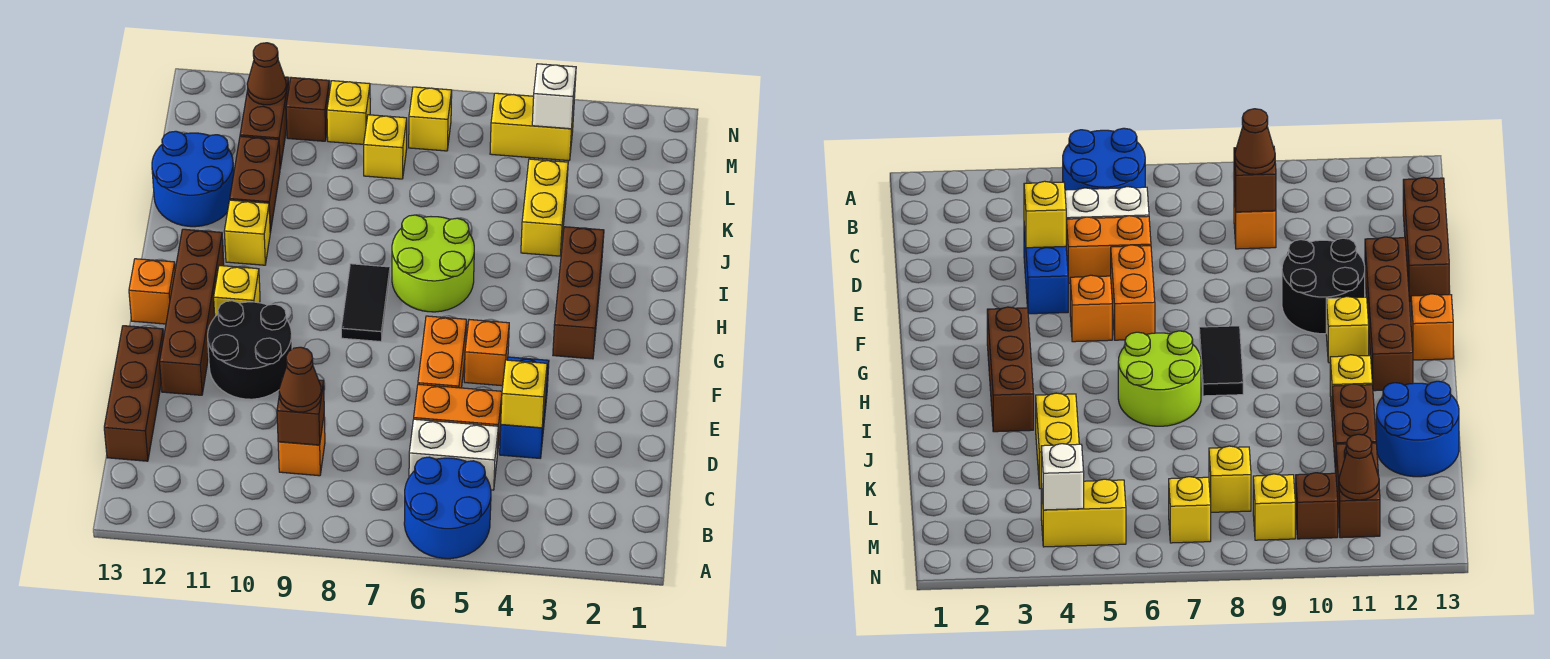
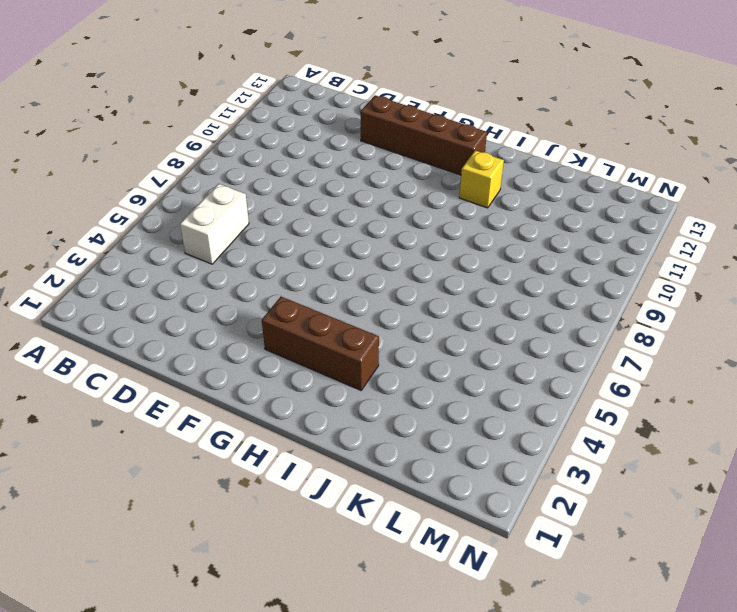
none -> blue round brick A5:B6 level 1
none -> orange brick C9 level 1
none -> brown brick C13:E13 level 1
none -> blue brick D4:E4 level 1

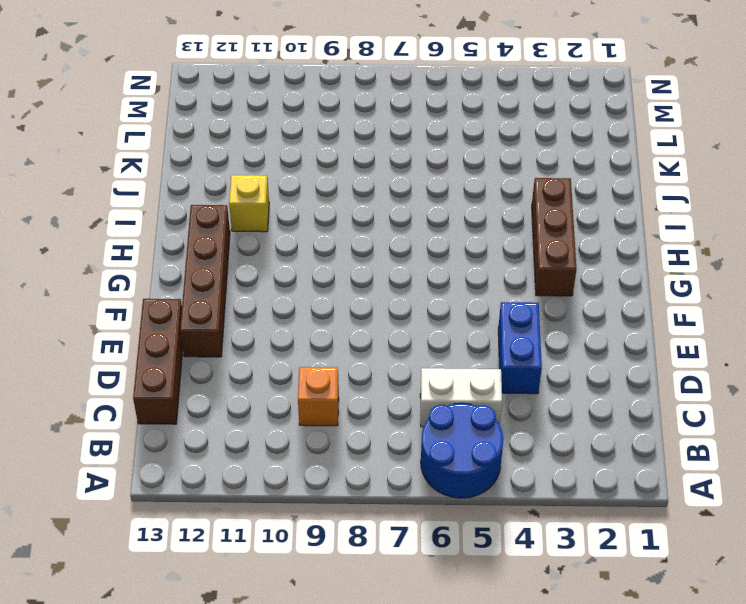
none -> orange brick D5:D6 level 1
none -> orange brick E6:F6 level 1
none -> black round brick E10:F11 level 1
none -> orange brick F5 level 1

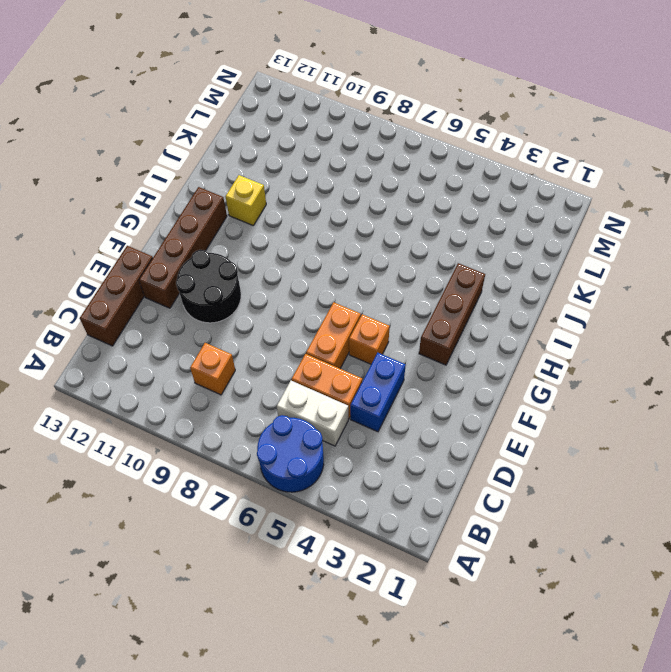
none -> black tile G8:H8 level 1
none -> yellow brick G11 level 1
none -> orange brick G13 level 1
none -> lime round brick H6:I7 level 1

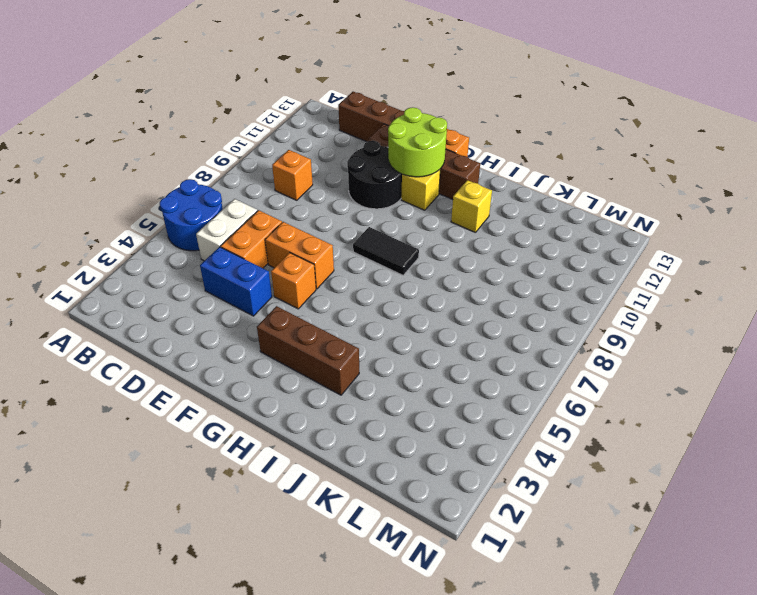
lime round brick F11:G12 level 2 -> lime round brick H6:I7 level 1
none -> yellow brick J4:K4 level 1
none -> brown brick J11:K11 level 1
none -> blue round brick J12:K13 level 1
none -> yellow brick L8 level 1

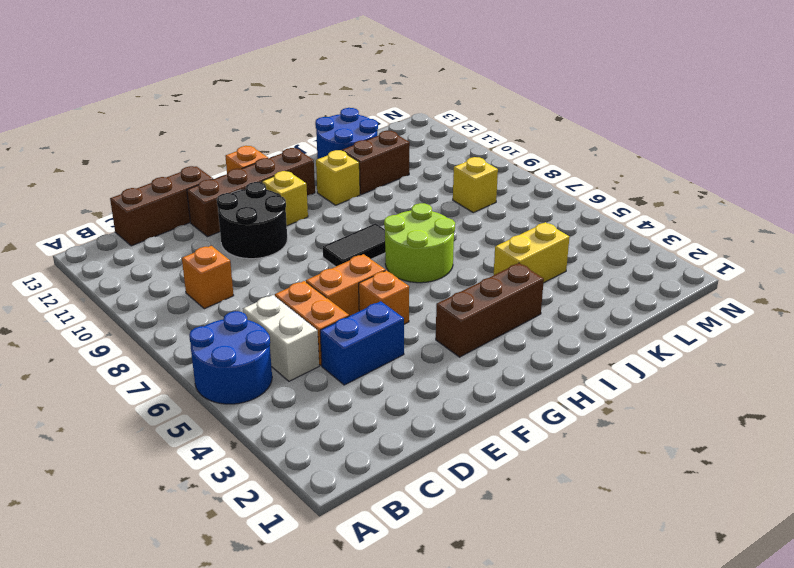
none -> brown brick L11:M11 level 1
none -> yellow brick M4:M5 level 1
none -> yellow brick M7 level 1
none -> yellow brick M9 level 1

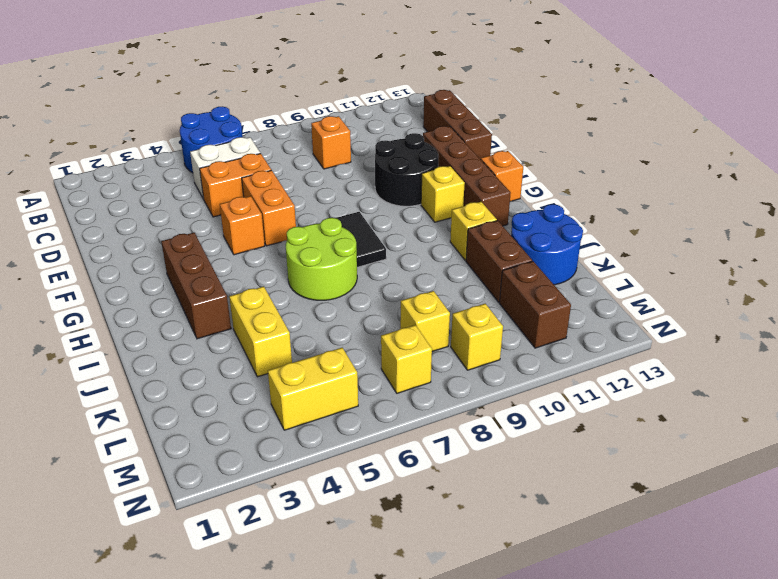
none -> blue brick D4:E4 level 1
none -> brown brick M10 level 1
none -> brown brick C9 level 2
none -> yellow brick D4 level 2

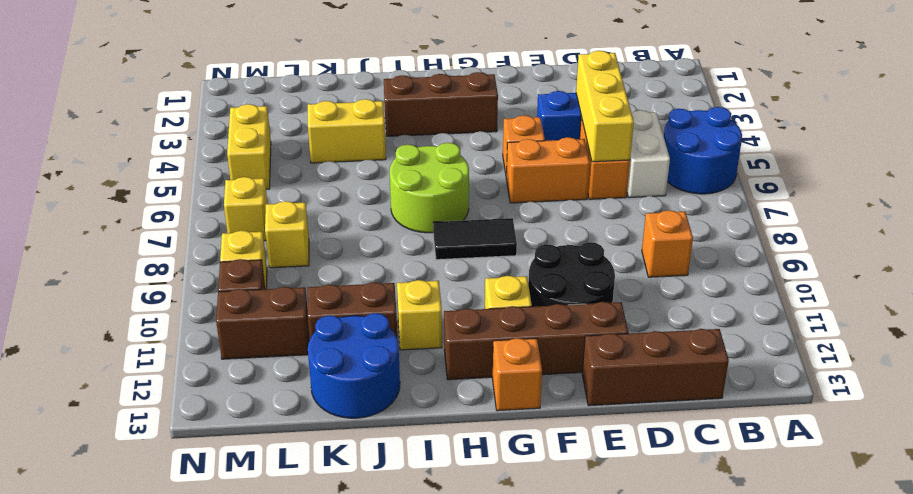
yellow brick D4:D6 level 2 -> yellow brick D4 level 2
none -> brown brick C9 level 2
none -> white brick M4 level 2
none -> brown cone M11 level 2
none -> brown cone C9 level 3

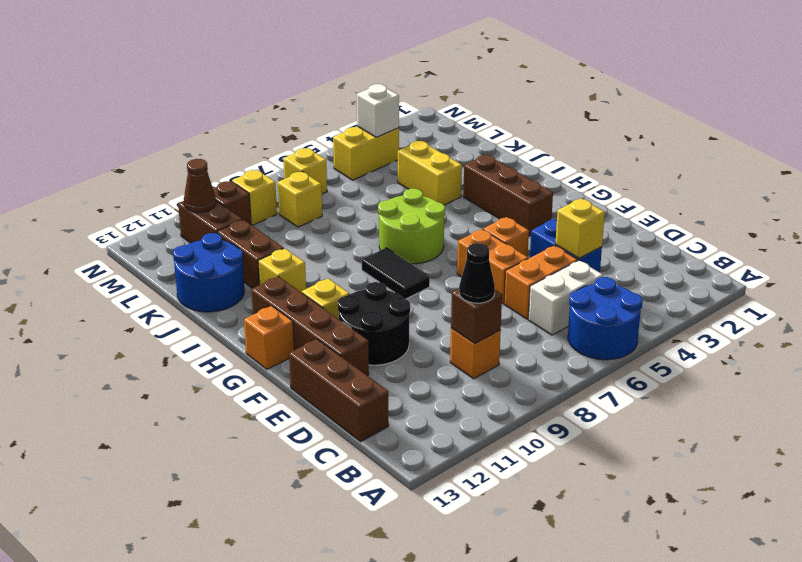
black cone C9 level 3 -> brown cone C9 level 3

